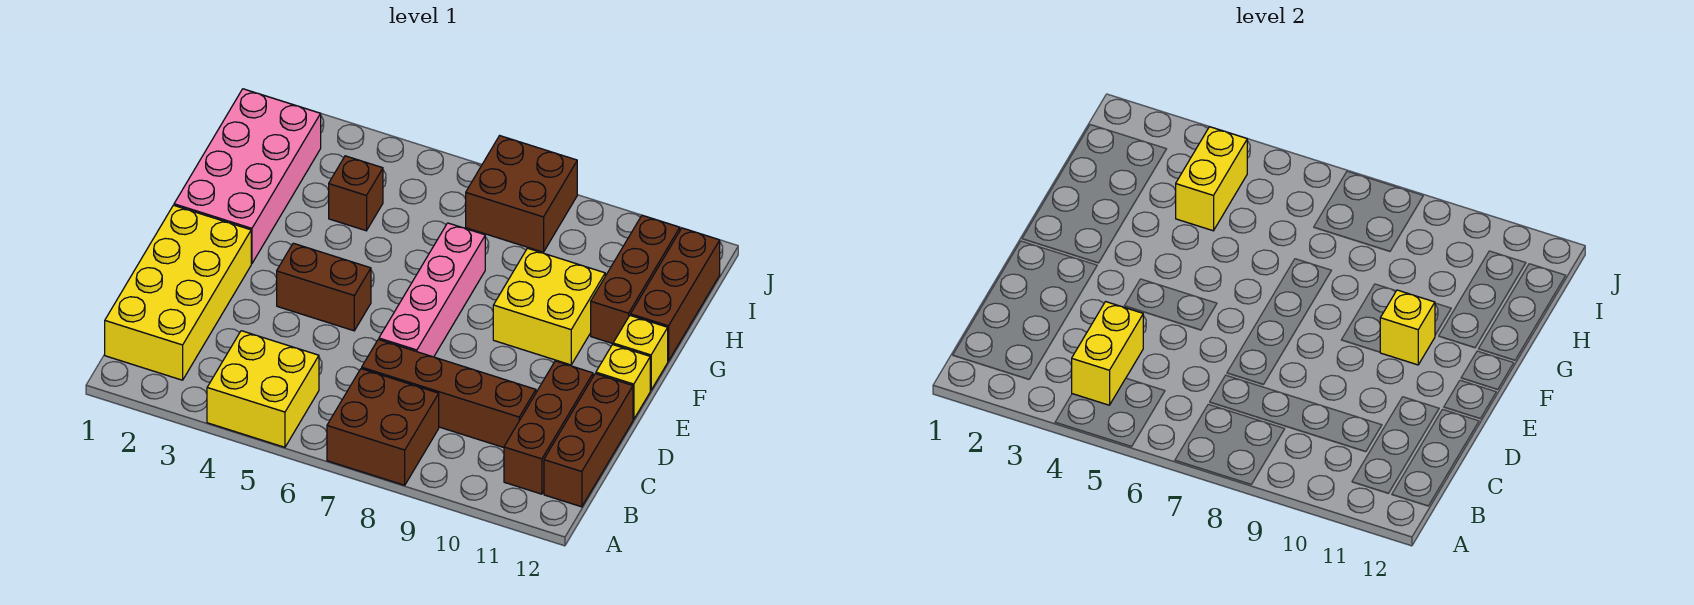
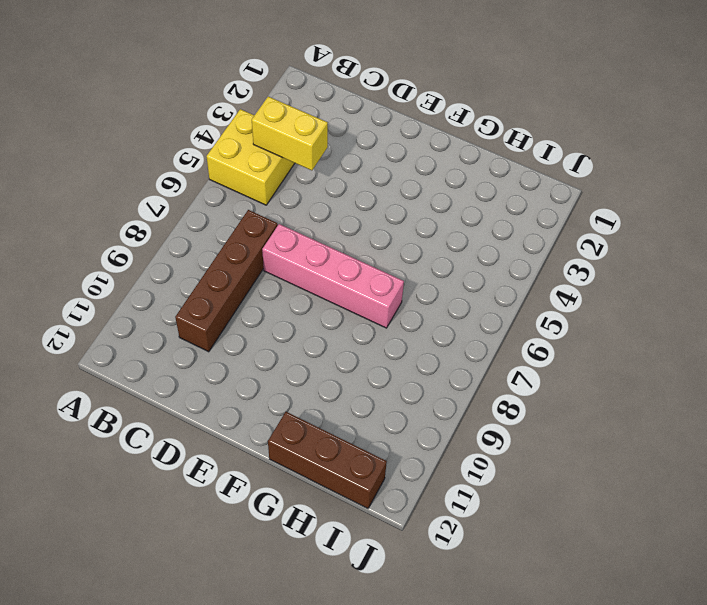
none -> brown brick A7:B8 level 1
none -> yellow brick B1:E2 level 1
none -> brown brick B11:D11 level 1

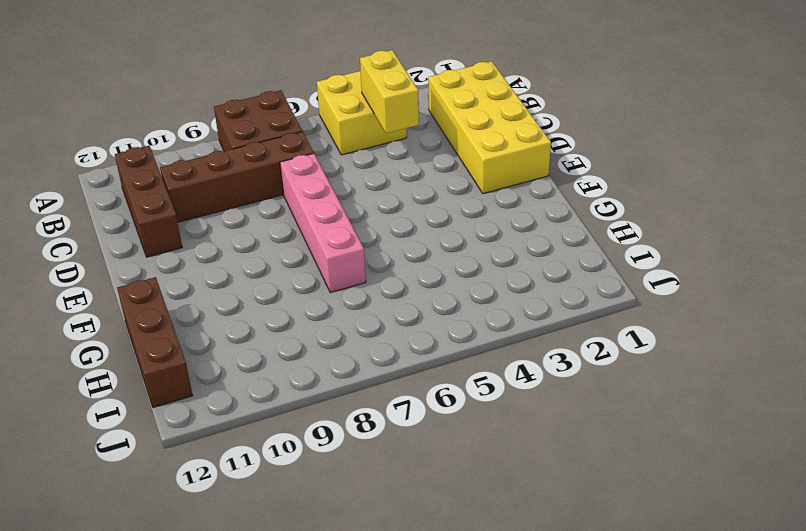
none -> brown brick B12:D12 level 1
none -> brown brick E4:E5 level 1
none -> yellow brick E12 level 1

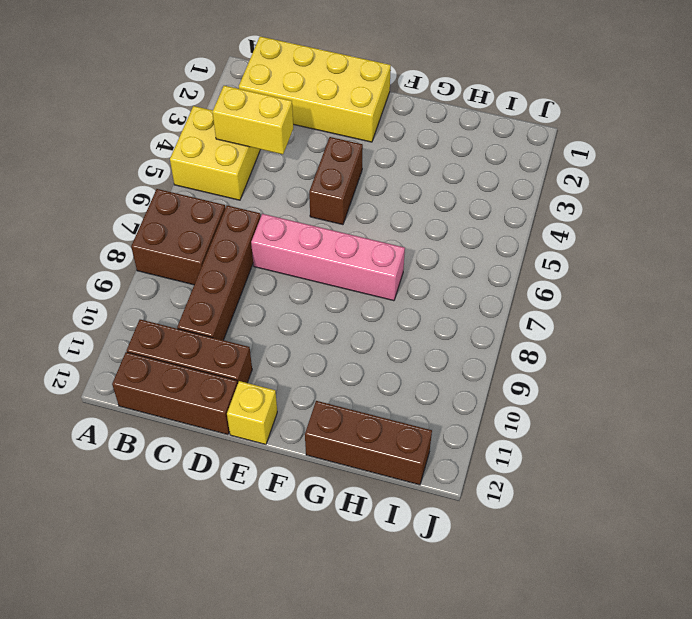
none -> pink brick F1:I2 level 1
none -> yellow brick F9:G10 level 1
none -> yellow brick F12 level 1

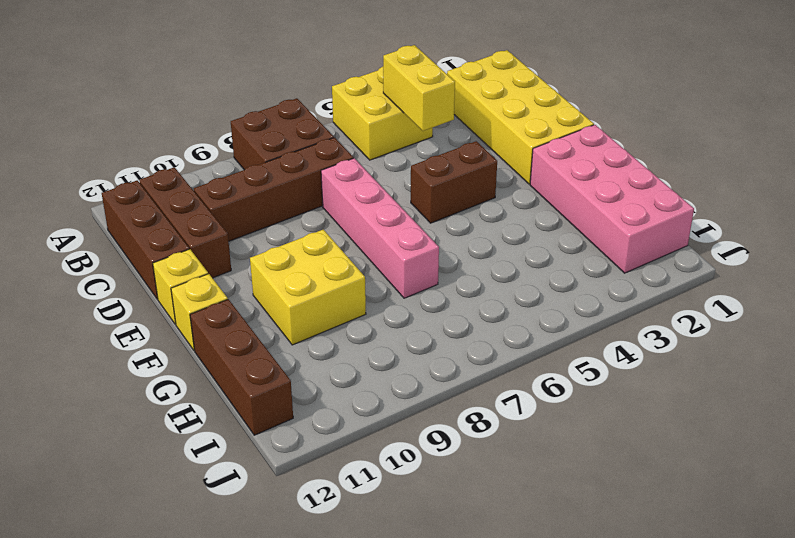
none -> brown brick G11:I11 level 1
none -> brown brick H4 level 1
none -> brown brick I7:J8 level 1

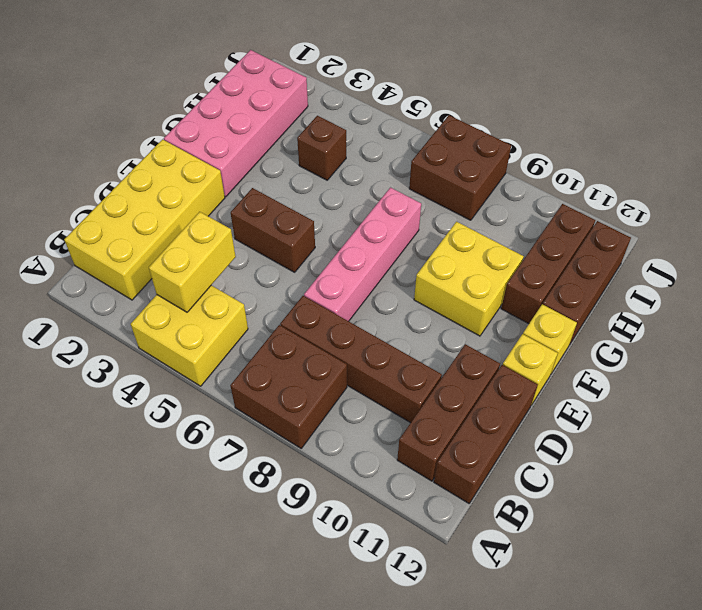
none -> yellow brick F10 level 2
none -> yellow brick H4:I4 level 2

